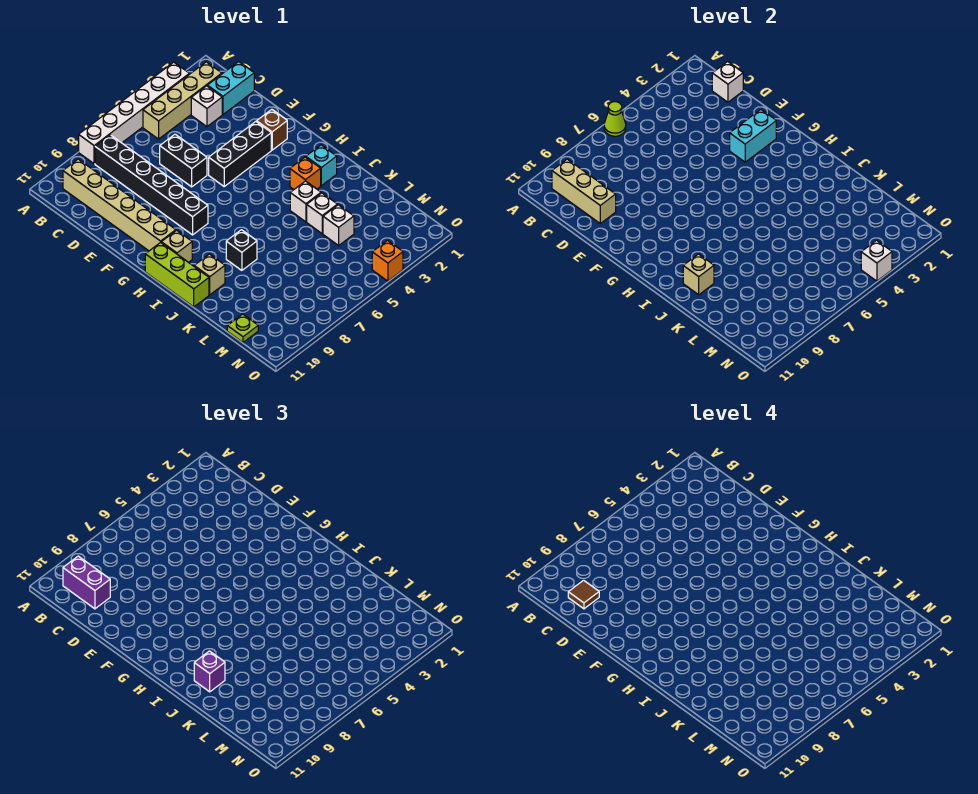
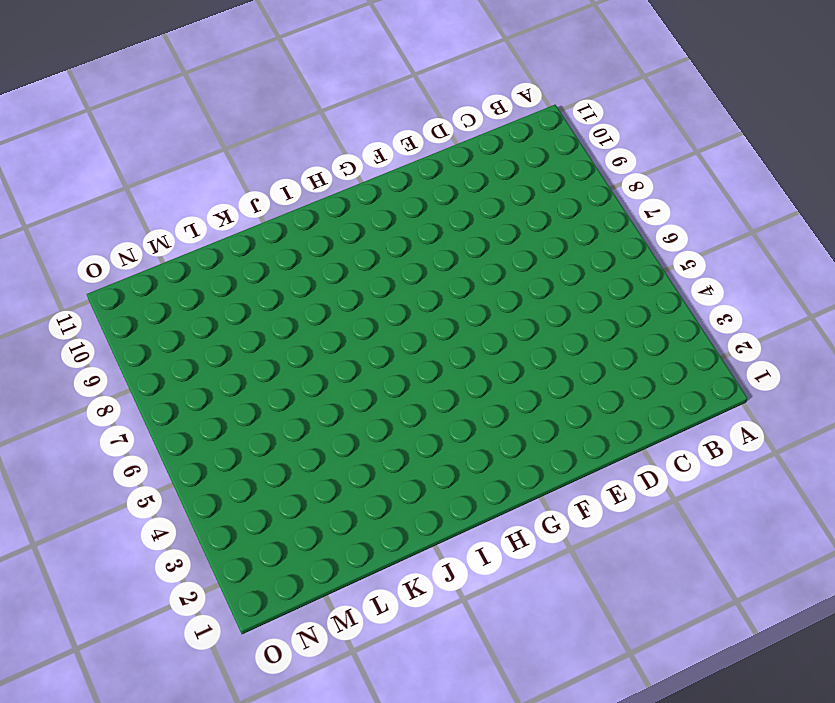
none -> white brick A3:A8 level 1
none -> tan brick B2:B5 level 1
none -> black brick B8:G8 level 1

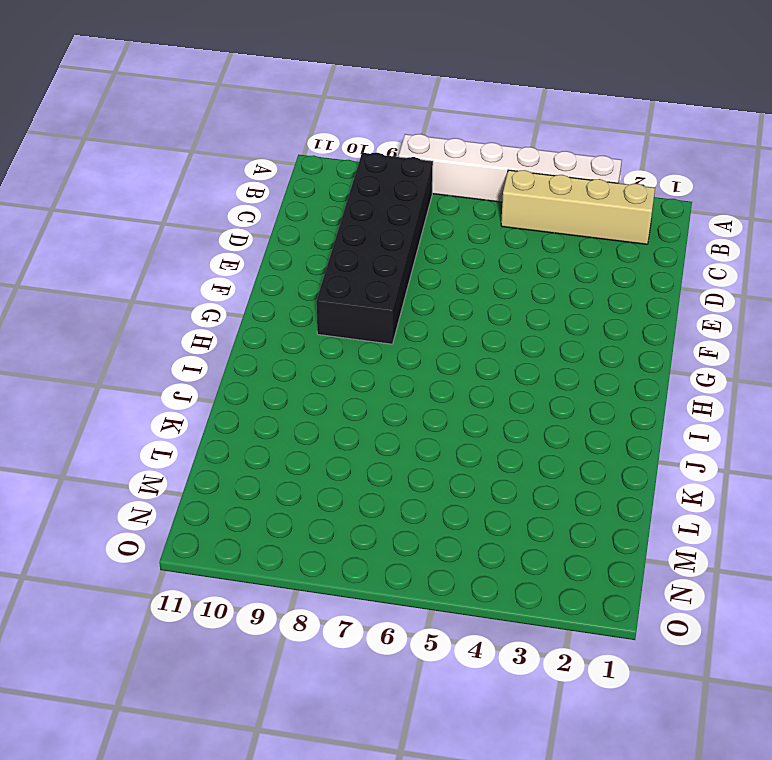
black brick B8:G9 level 1 -> black brick B8:G8 level 1
none -> tan brick B10:G10 level 1
none -> cyan brick C1:C2 level 1
none -> white brick C3 level 1

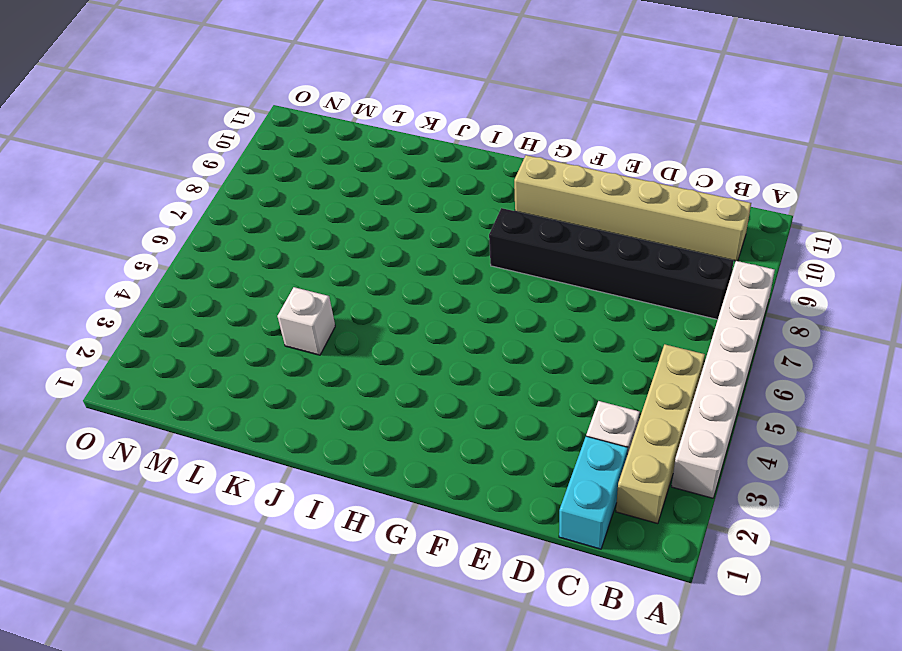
none -> black brick D6:E6 level 1
none -> brown brick F2 level 1
none -> black brick F3:F5 level 1

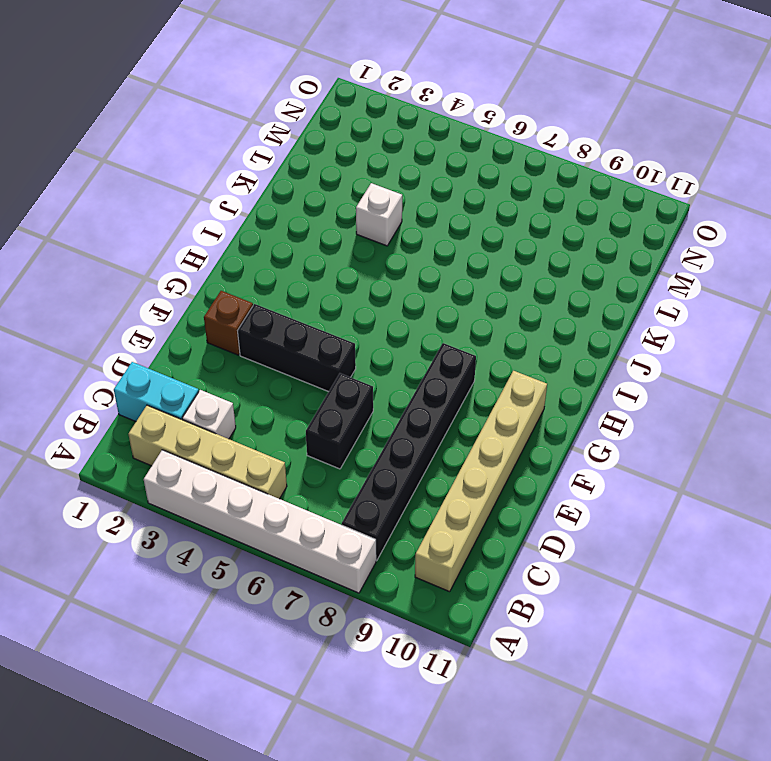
none -> tan brick H10 level 1
none -> lime brick H11:J11 level 1
none -> cyan brick I2 level 1

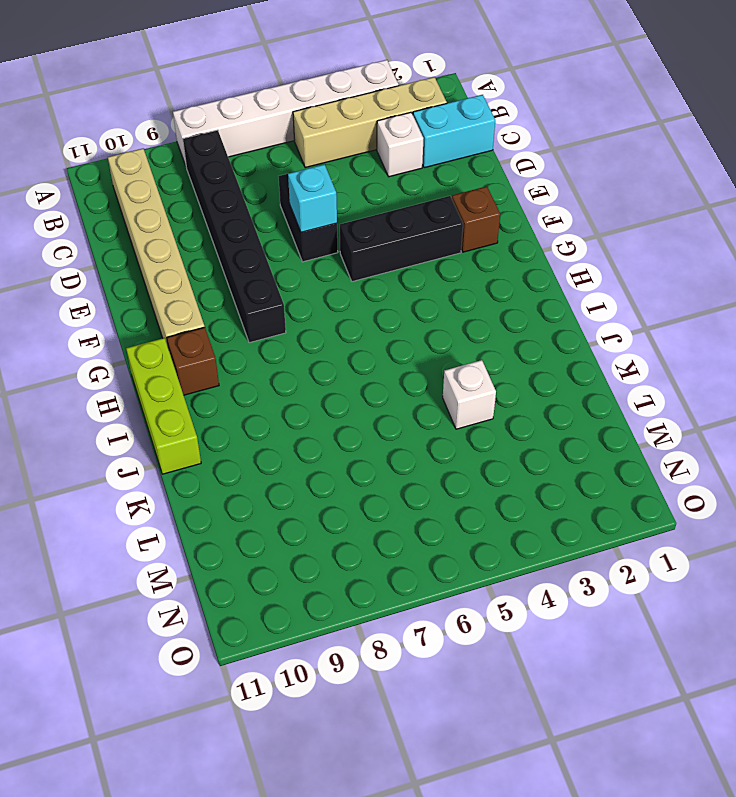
cyan brick E6 level 2 -> cyan brick I2 level 1
brown brick H10 level 1 -> tan brick H10 level 1
none -> orange brick I3 level 1
none -> white brick J4 level 1
none -> black brick J8 level 1

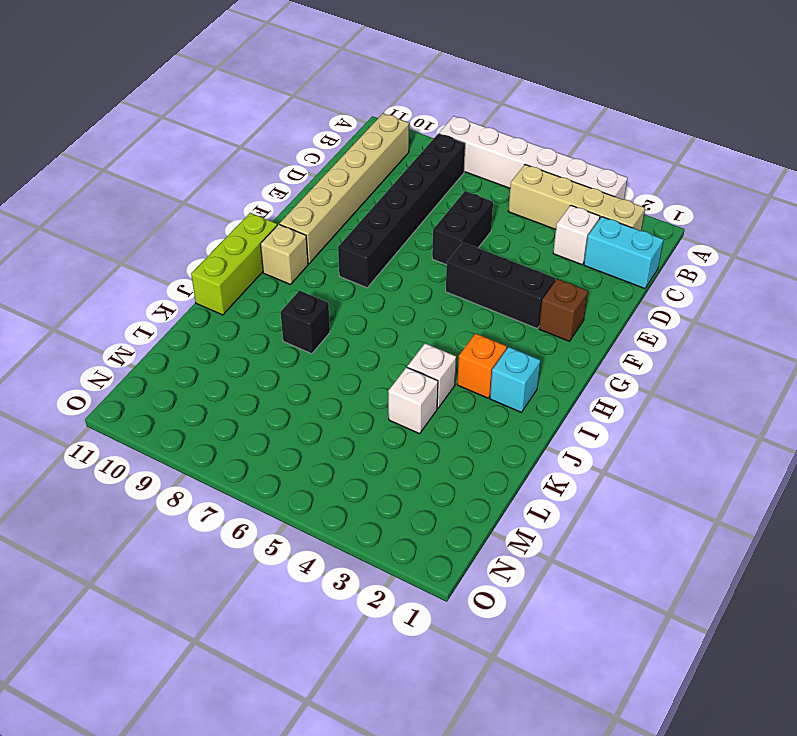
none -> tan brick J10 level 1
none -> white brick L4 level 1
none -> lime plate M11 level 1

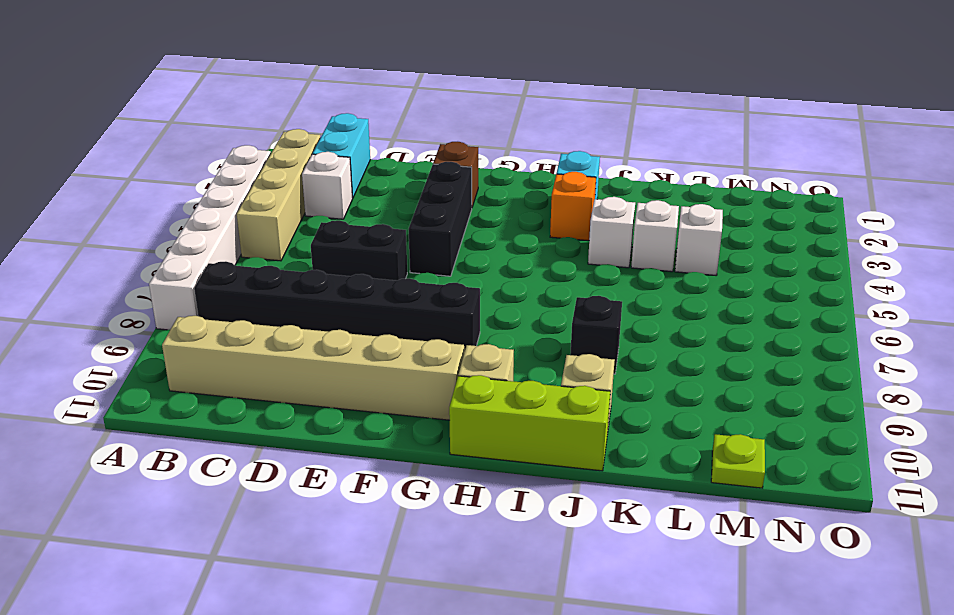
none -> orange brick O4 level 1
none -> lime cone A6 level 2
none -> tan brick B10:D10 level 2

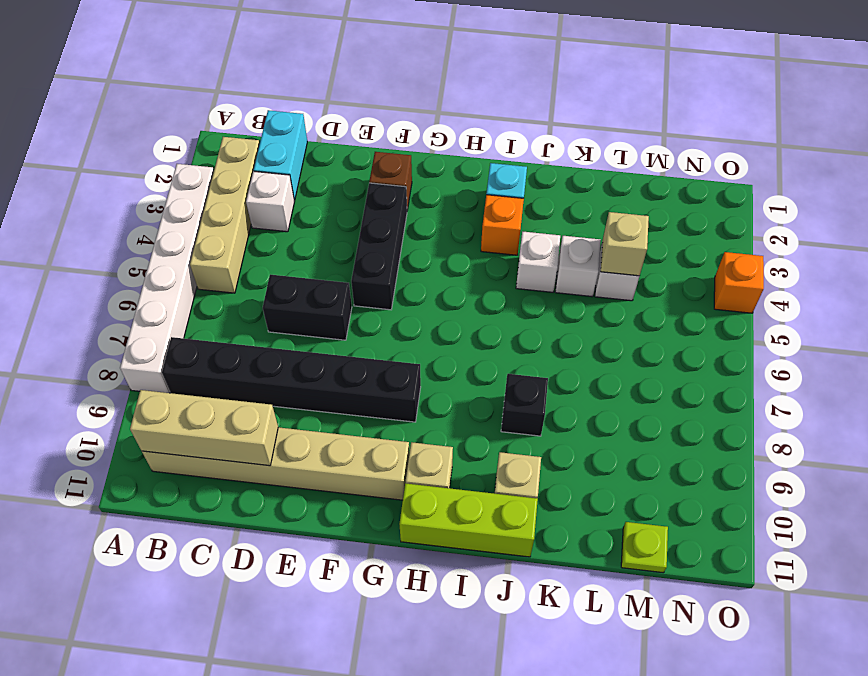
tan brick L4 level 2 -> tan brick J10 level 2
none -> lime cone A6 level 2
none -> white brick C1 level 2
none -> cyan brick F2:F3 level 2

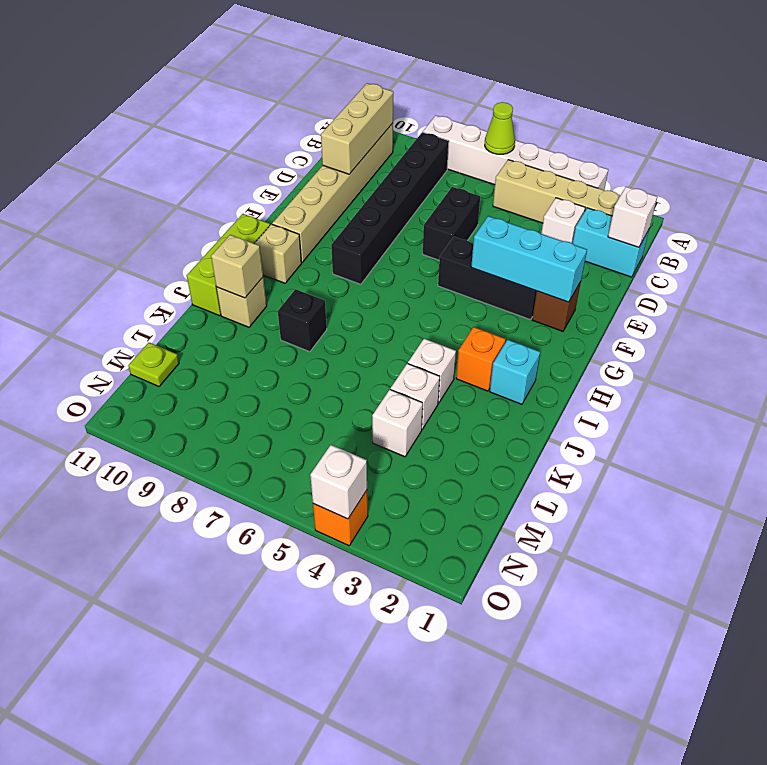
cyan brick F2:F4 level 2 -> cyan brick F2:F3 level 2
none -> purple brick B10:C10 level 3
none -> purple brick J10 level 3
none -> brown tile C10 level 4

